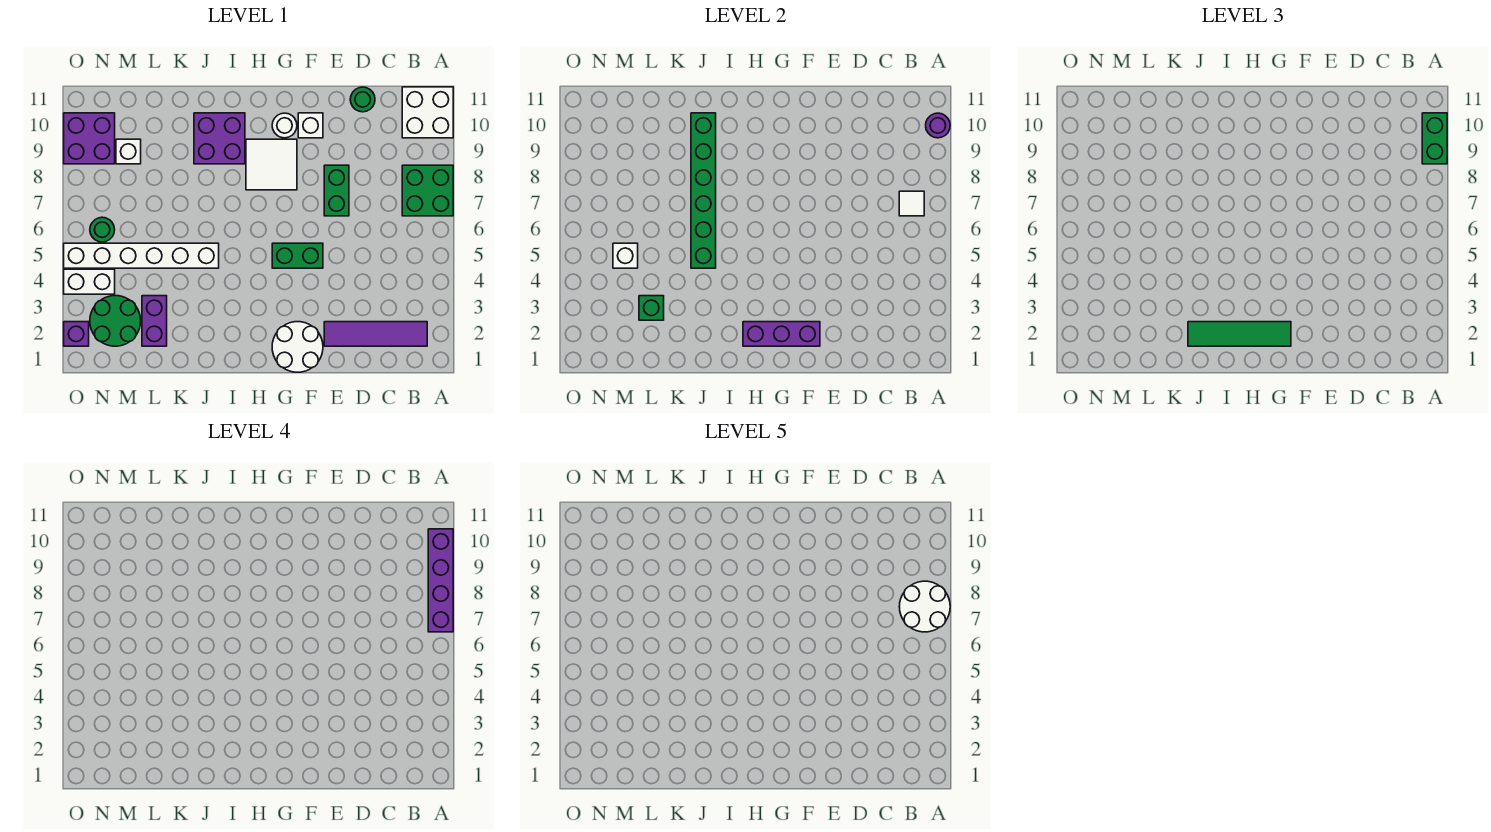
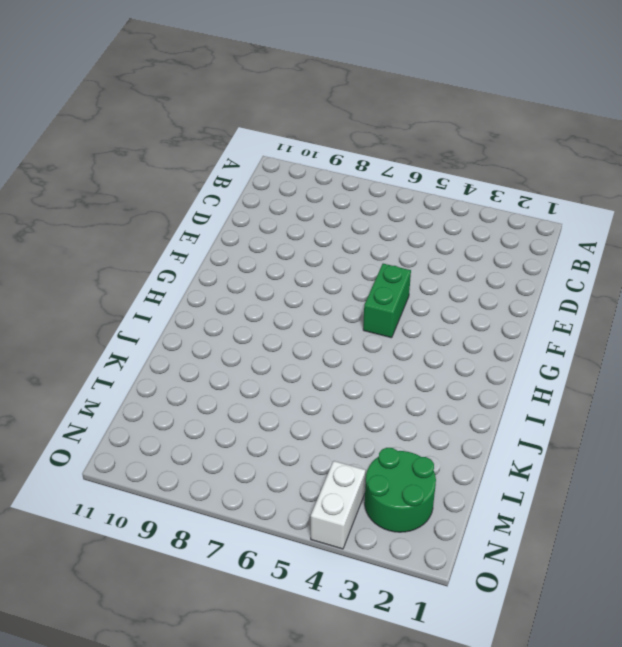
none -> green brick A7:B8 level 1
none -> white brick A10:B11 level 1
none -> purple tile B2:E2 level 1

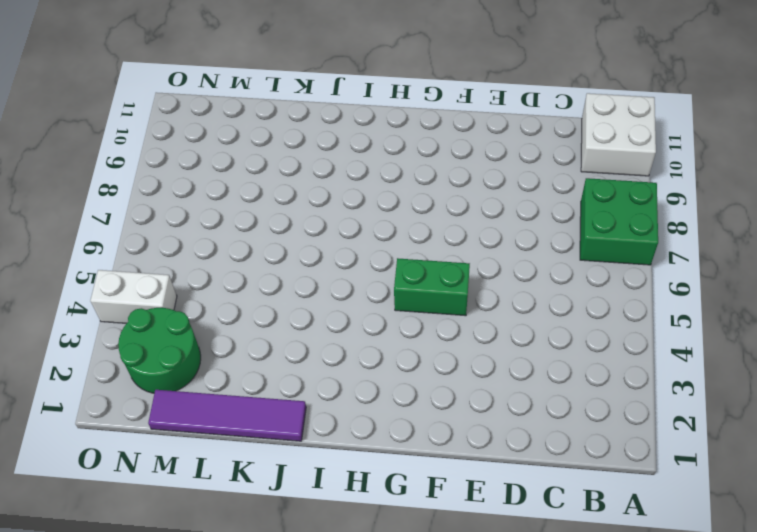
purple tile J1:M1 level 1 -> purple tile B2:E2 level 1
none -> green round brick D11 level 1
none -> green brick E7:E8 level 1
none -> white round brick F1:G2 level 1

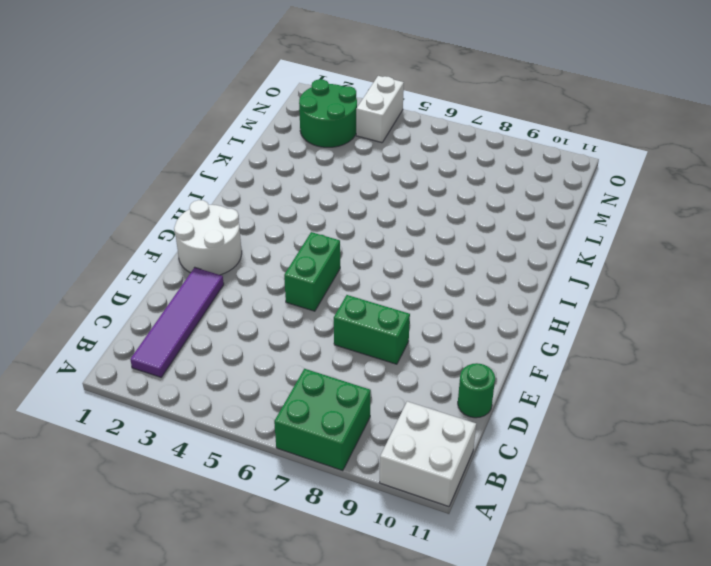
none -> white brick F10 level 1
none -> white tile G8:H9 level 1
none -> white round brick G10 level 1

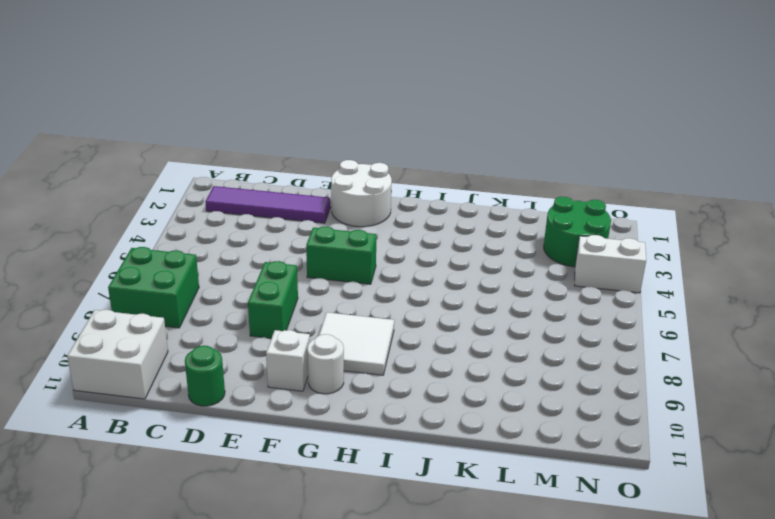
none -> purple brick I9:J10 level 1
none -> white brick J5:O5 level 1
none -> purple brick L2:L3 level 1

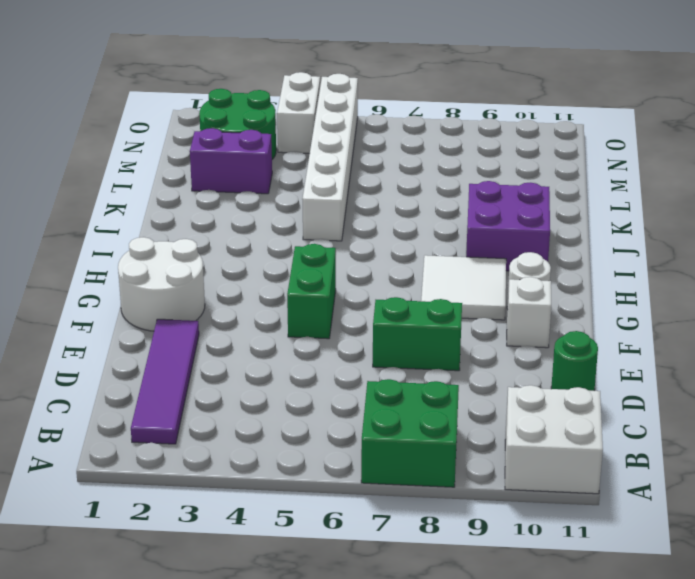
none -> white brick M9 level 1
none -> green round brick N6 level 1
none -> purple brick N9:O10 level 1

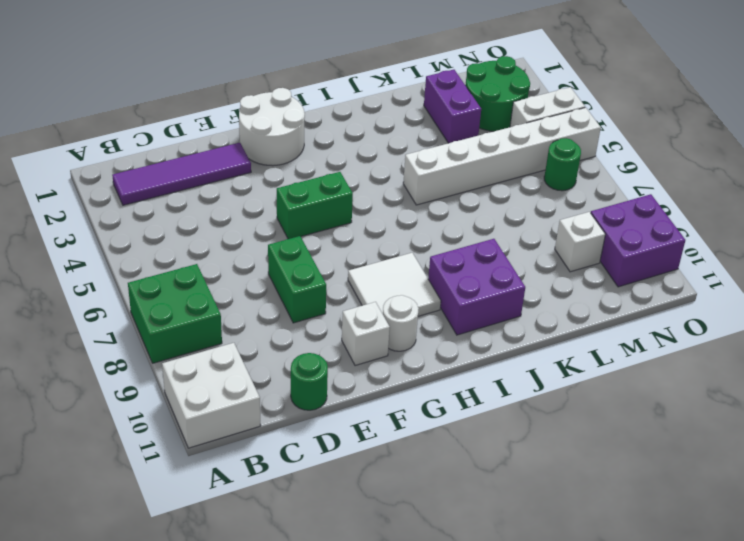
none -> purple brick O2 level 1
none -> purple round brick A10 level 2
none -> white tile B7 level 2

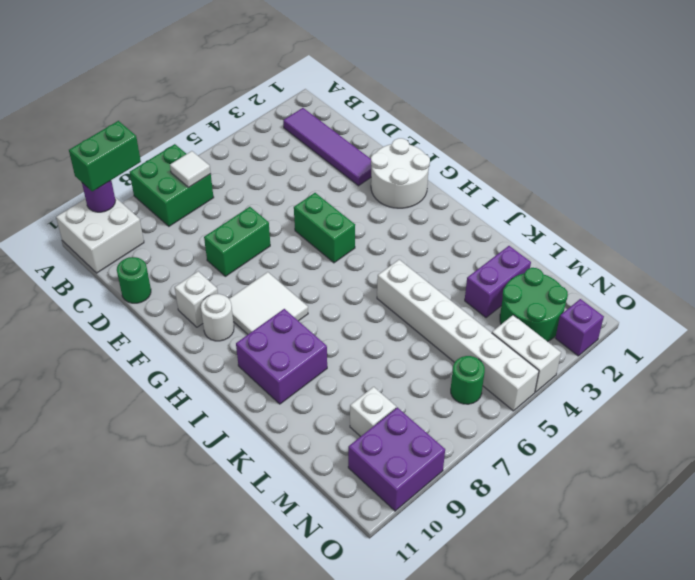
none -> purple brick F2:H2 level 2
none -> green brick J5:J10 level 2
none -> green brick L3 level 2

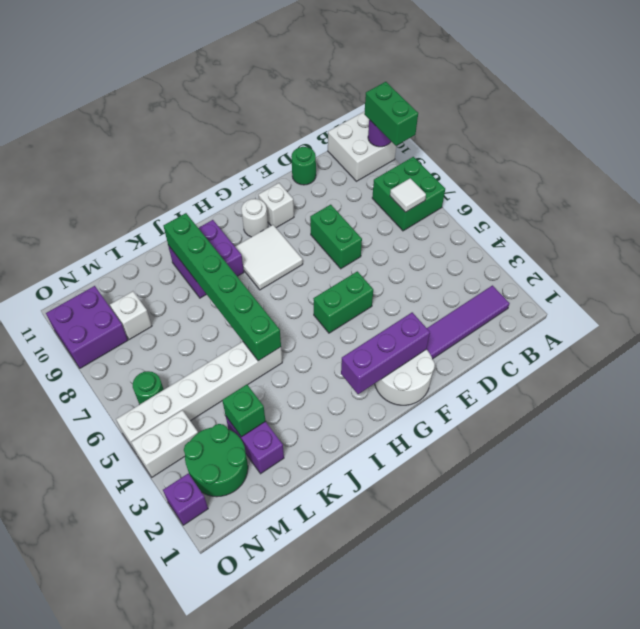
none -> white brick M5 level 2
none -> green tile G2:J2 level 3
none -> purple brick A7:A10 level 4

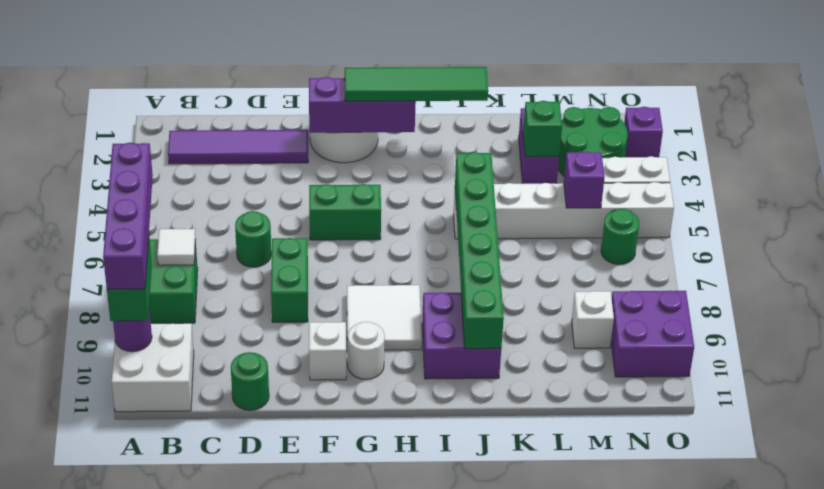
green round brick D6 level 1 -> none
purple brick M5 level 2 -> white brick M5 level 2
none -> white round brick A7:B8 level 5

